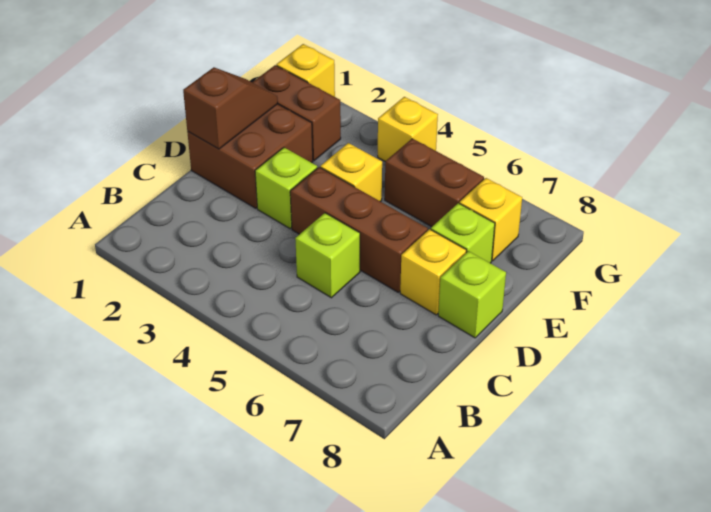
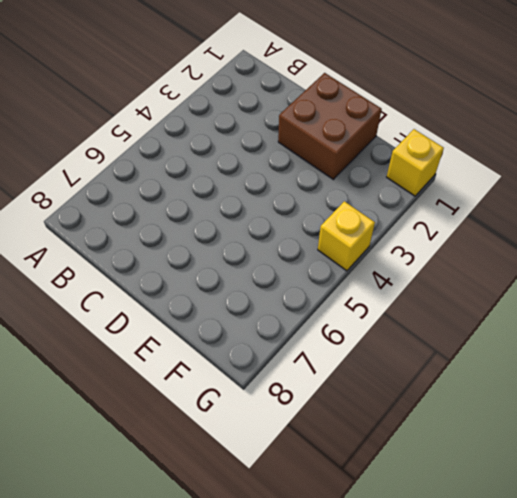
none -> lime brick C5 level 1
none -> lime brick D3 level 1
none -> brown brick D4:D6 level 1

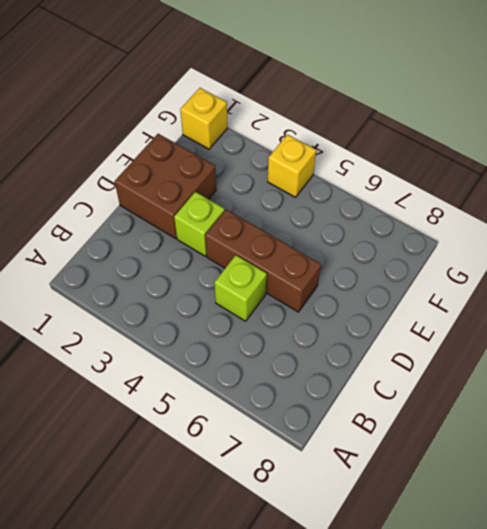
none -> yellow brick D7 level 1
none -> lime brick D8 level 1
none -> yellow brick E4 level 1

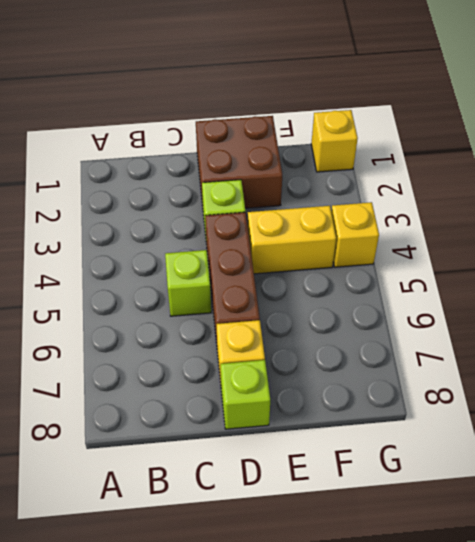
yellow brick E4:F4 level 1 -> yellow brick E4 level 1
none -> lime brick E7 level 1
none -> brown brick F1:F2 level 1
none -> brown brick F5:F6 level 1

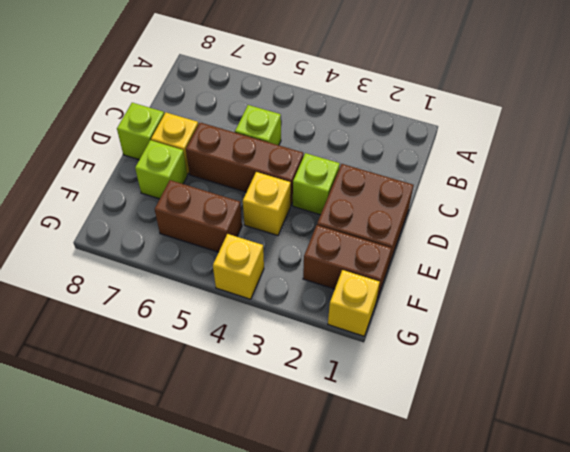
none -> yellow brick F7 level 1
none -> brown slope D1:E1 level 2 top D

